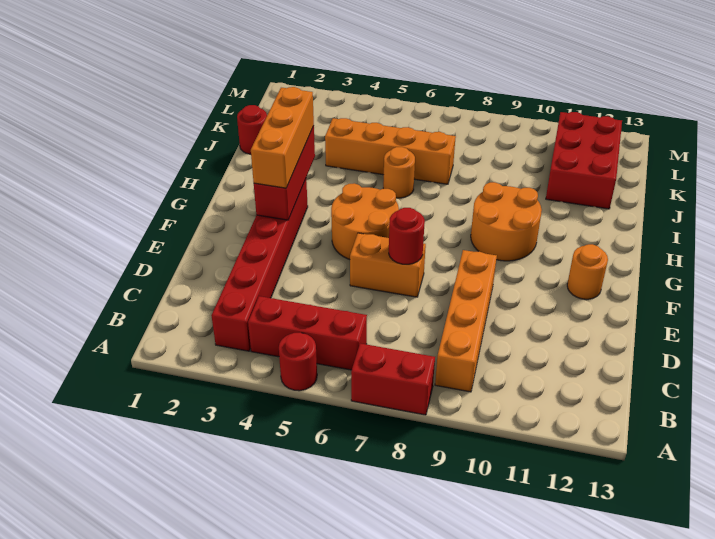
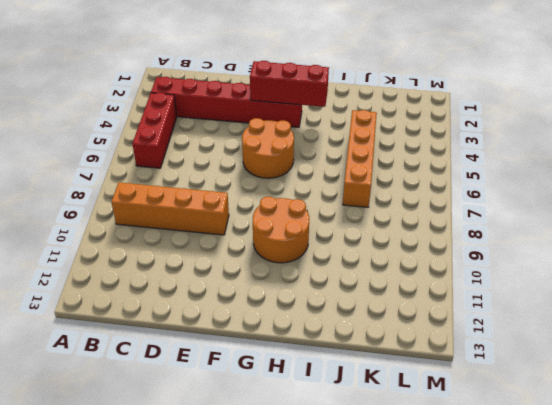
none -> red round brick A5 level 1
none -> red brick A7:A8 level 1
none -> orange brick E6:E7 level 1

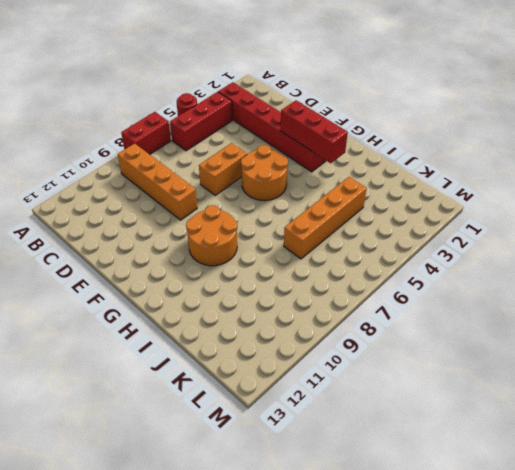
none -> orange round brick F12 level 1
none -> orange round brick I6 level 1
none -> red round brick J1 level 1

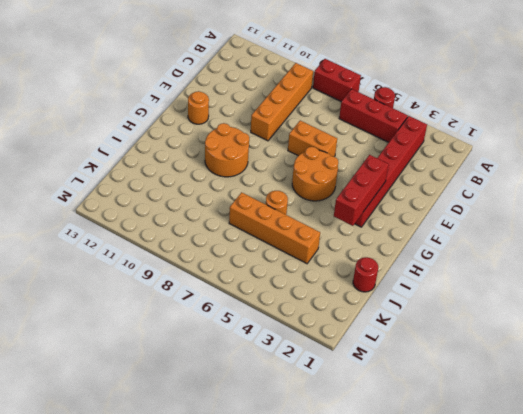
none -> red brick J11:L12 level 1
none -> red round brick E7 level 2
none -> orange brick F3:H3 level 3

